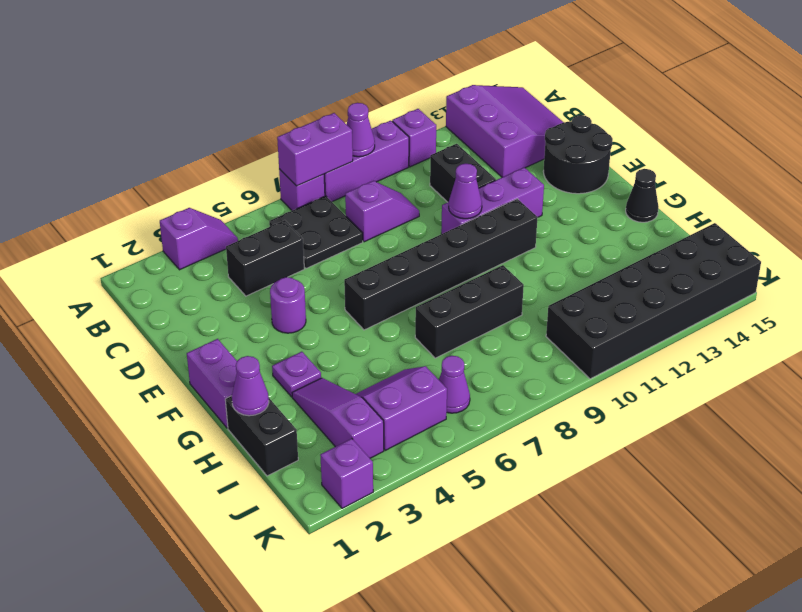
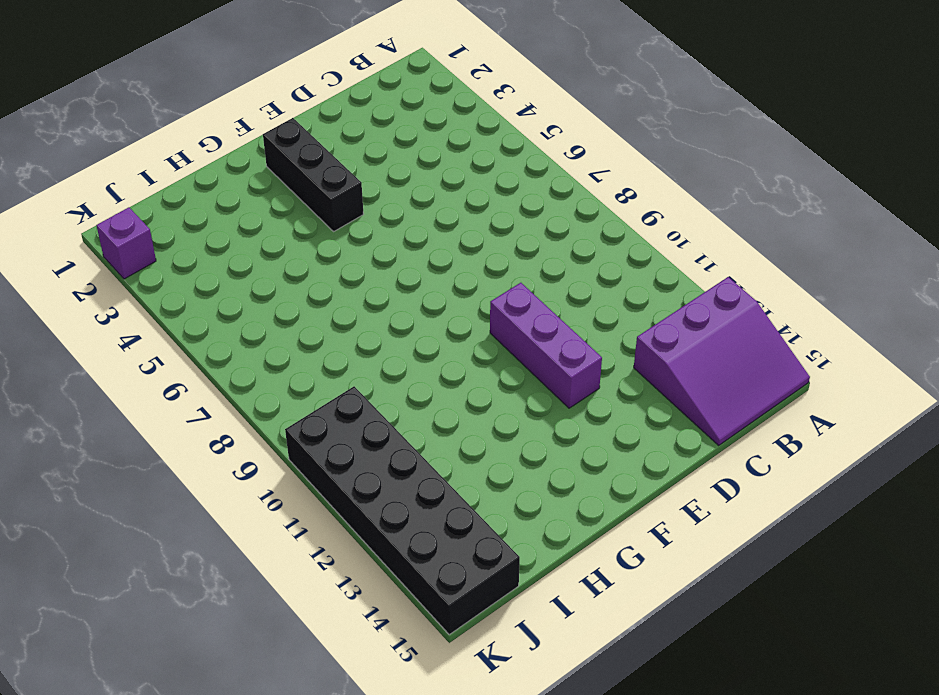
black brick F2:F4 level 1 -> black brick H7:H9 level 1
none -> purple slope A3:A4 level 1 top 3
none -> purple brick A7 level 1
none -> purple brick A8:A10 level 1

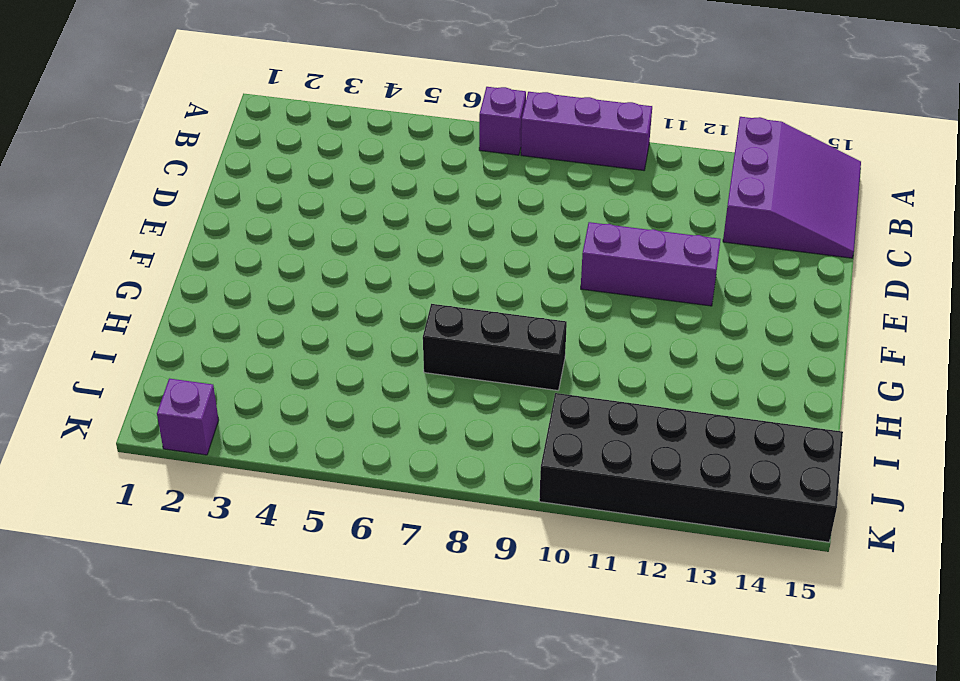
none -> purple slope A3:A4 level 1 top 3
none -> purple brick A11 level 1
none -> black plate B6:C7 level 1

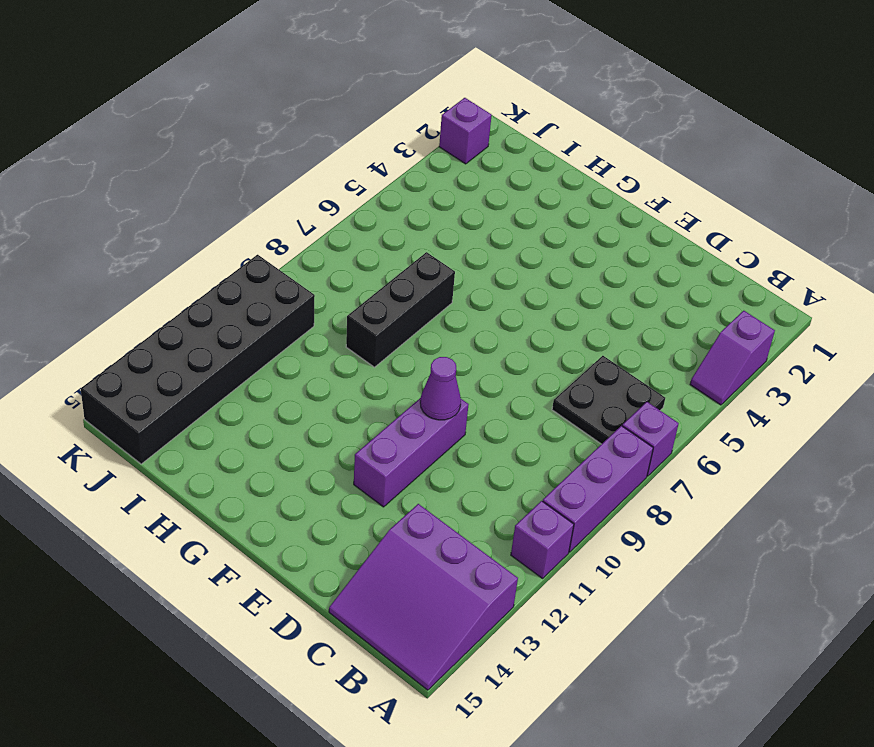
none -> black brick C4:C5 level 1
none -> purple slope C8:C9 level 1 top 8
none -> black brick C11:D11 level 1

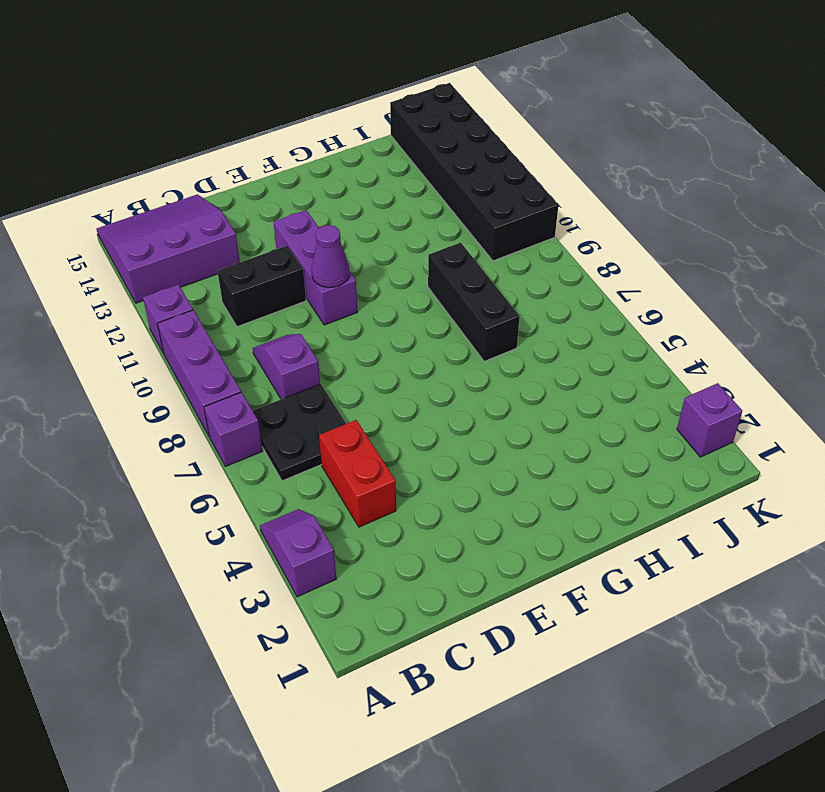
red brick C4:C5 level 1 -> black brick C4:C5 level 1
none -> black round brick D14:E15 level 1
none -> purple round brick E4 level 1
none -> purple brick F1:G1 level 1

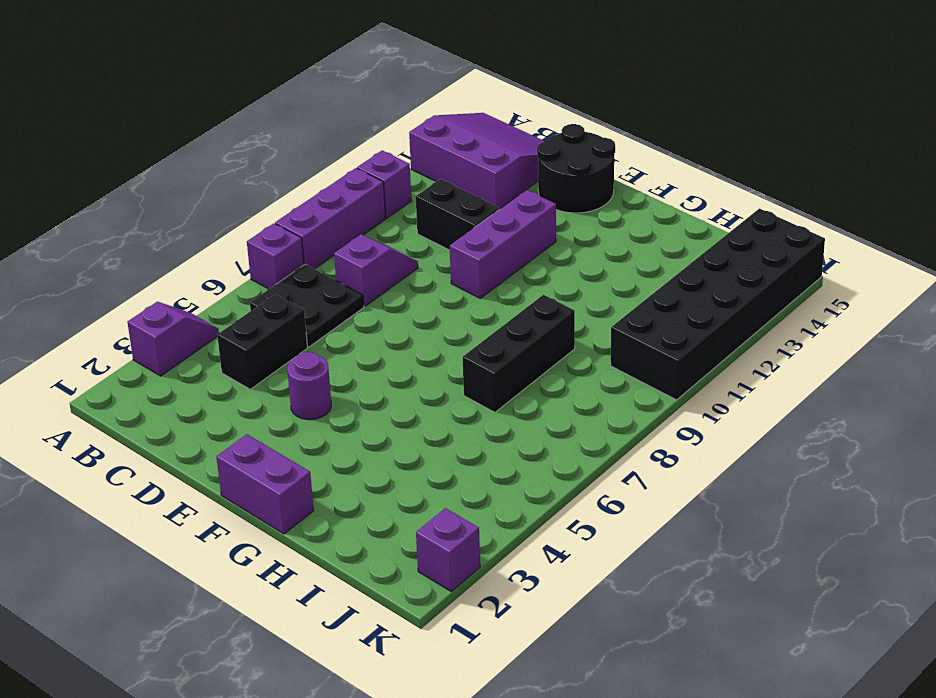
none -> black brick F6:F11 level 1
none -> purple plate G3 level 1
none -> black cone G15 level 1

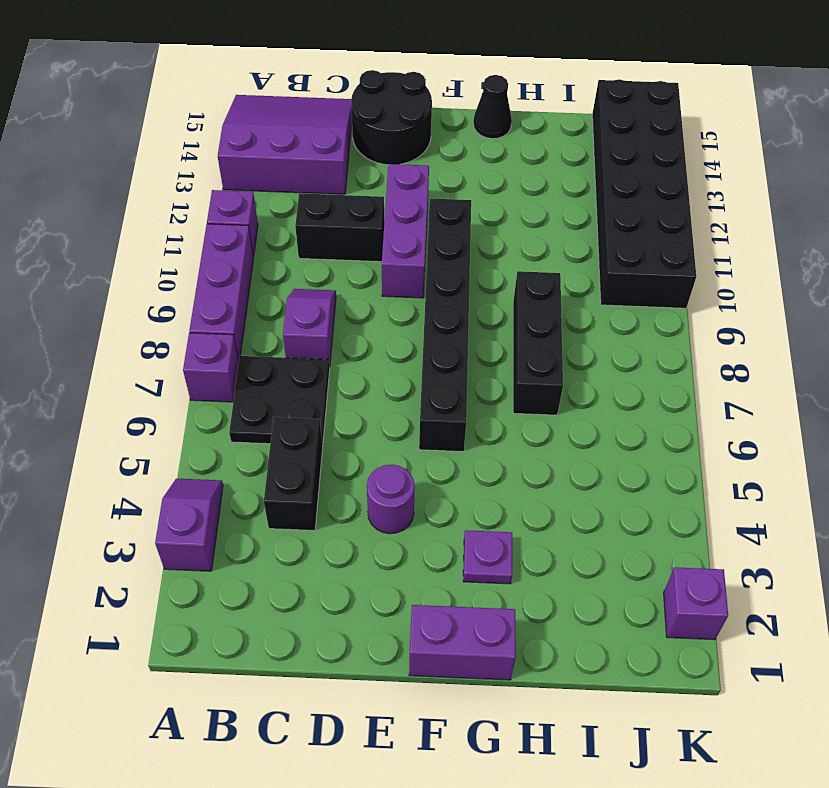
none -> black brick H1:I1 level 1
none -> purple slope H3:J3 level 1 top J
none -> purple slope I4:J5 level 1 top J

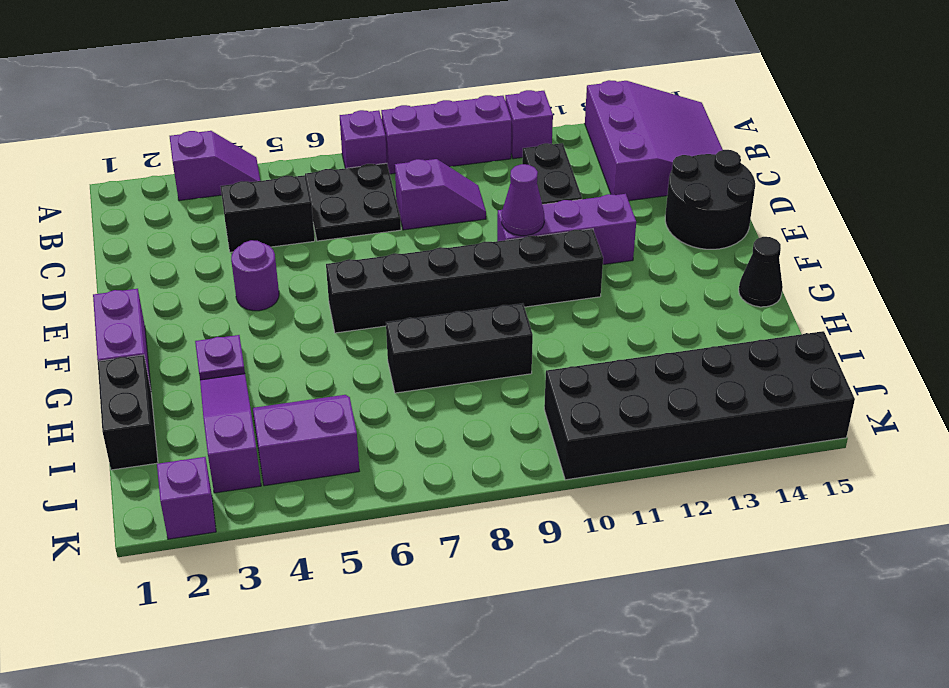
none -> purple cone J6 level 1
none -> purple brick A7:A8 level 2
none -> purple cone A9 level 2

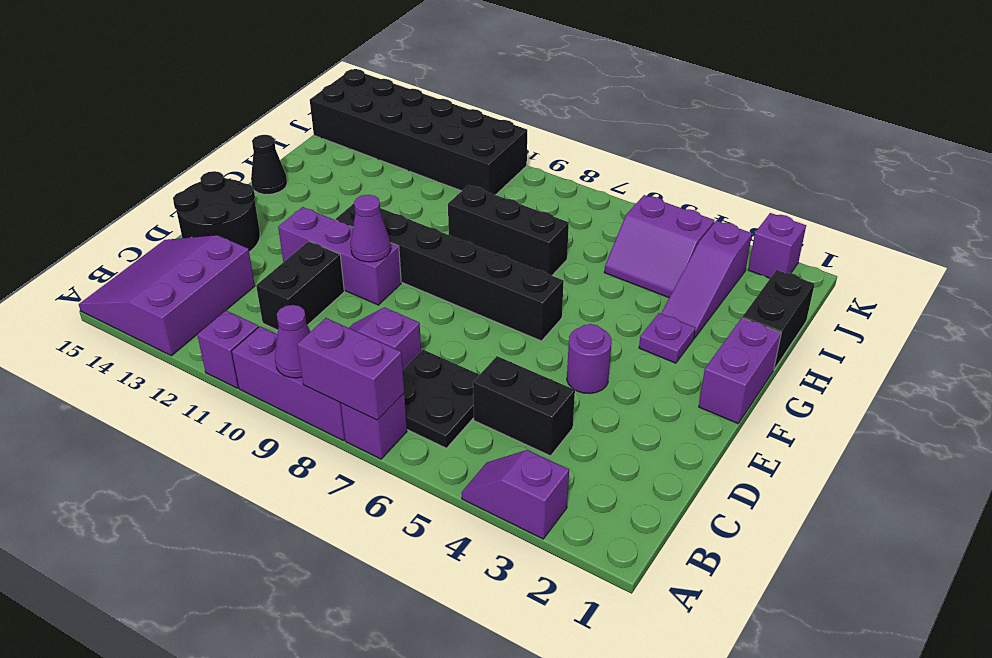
none -> purple cone J6 level 1
none -> purple cone H1 level 2

